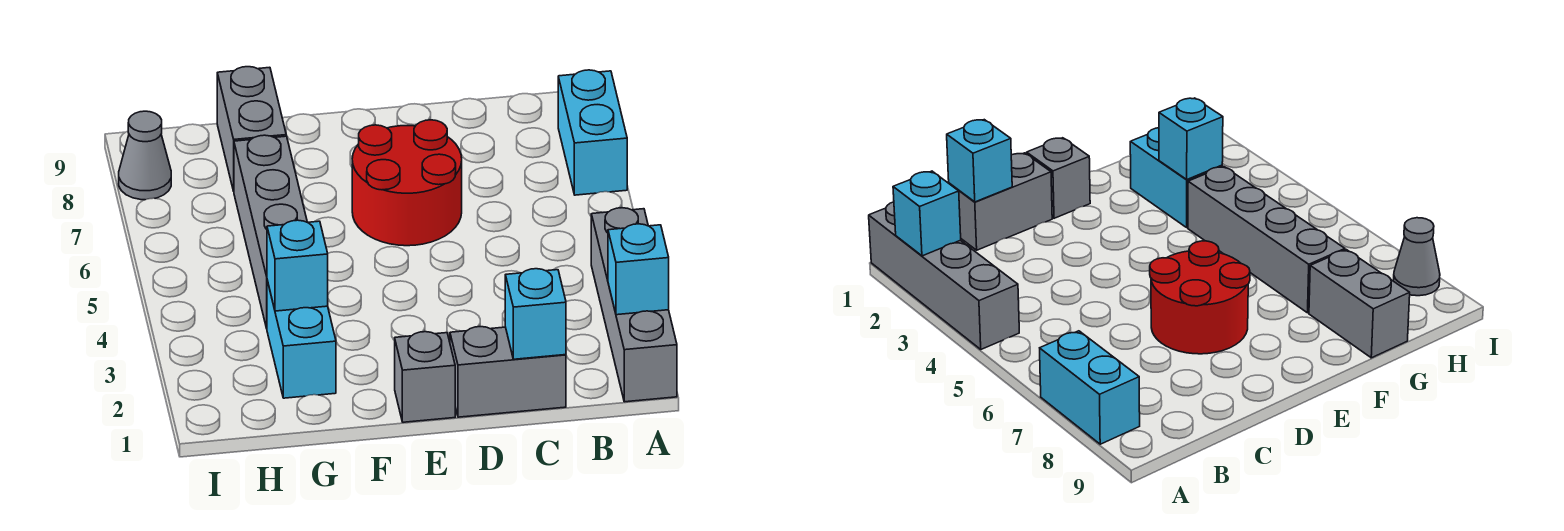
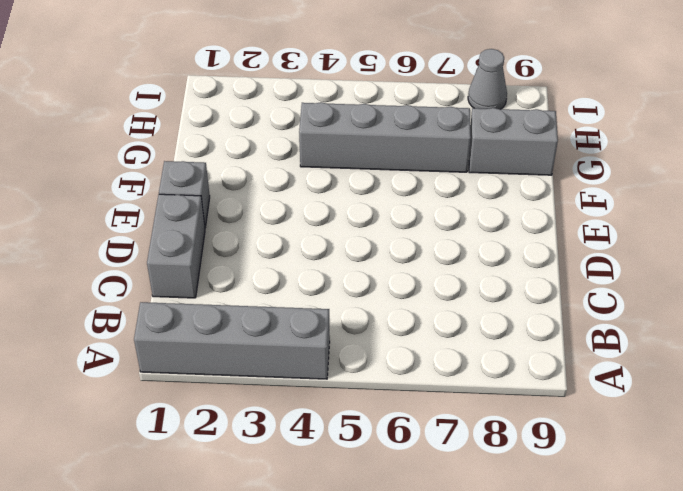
none -> cyan brick A7:A8 level 1
none -> red round brick D6:E7 level 1
none -> cyan brick G2:G3 level 1

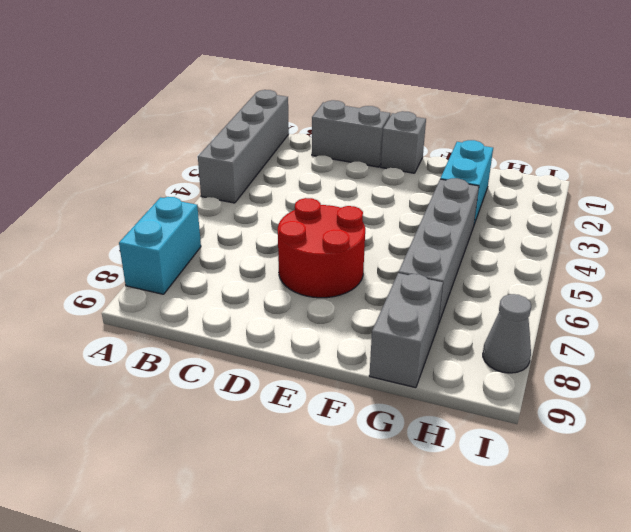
none -> cyan brick A2 level 2
none -> cyan brick C1 level 2
none -> cyan brick G3 level 2

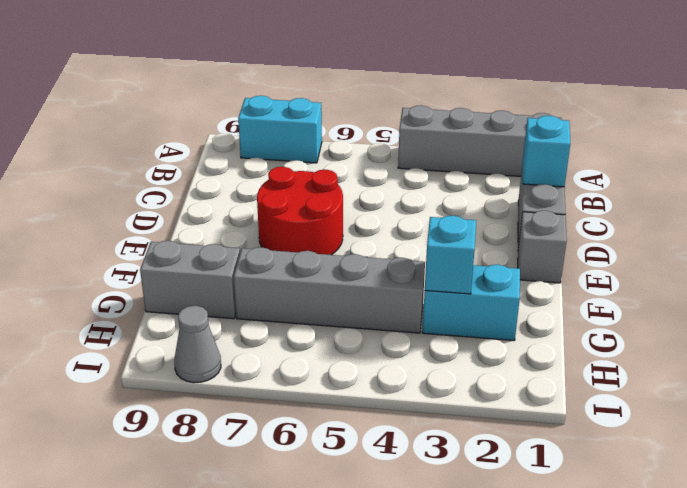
none -> cyan brick A2 level 2

